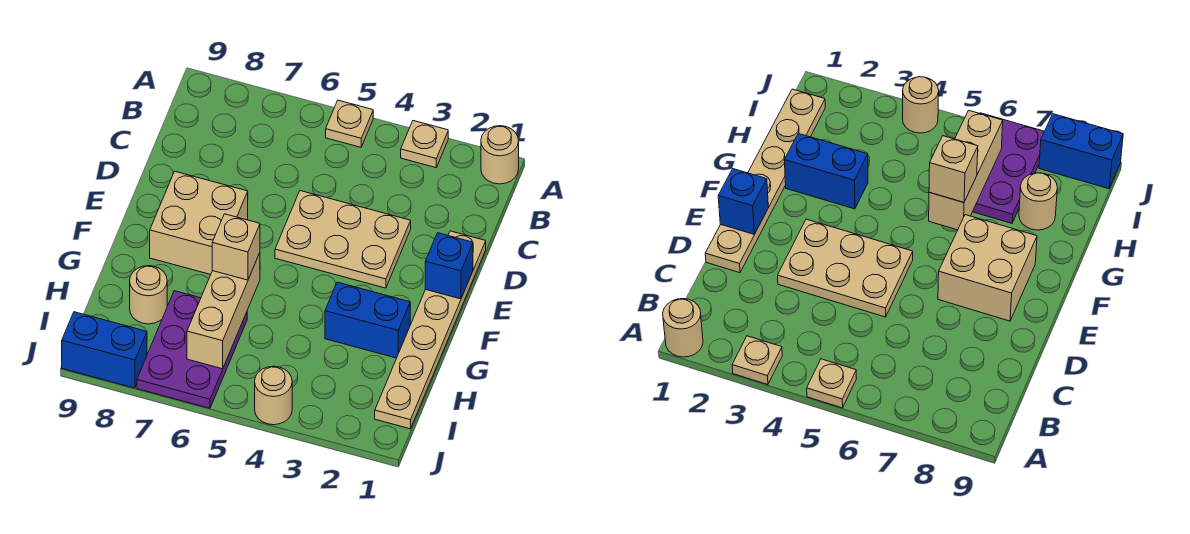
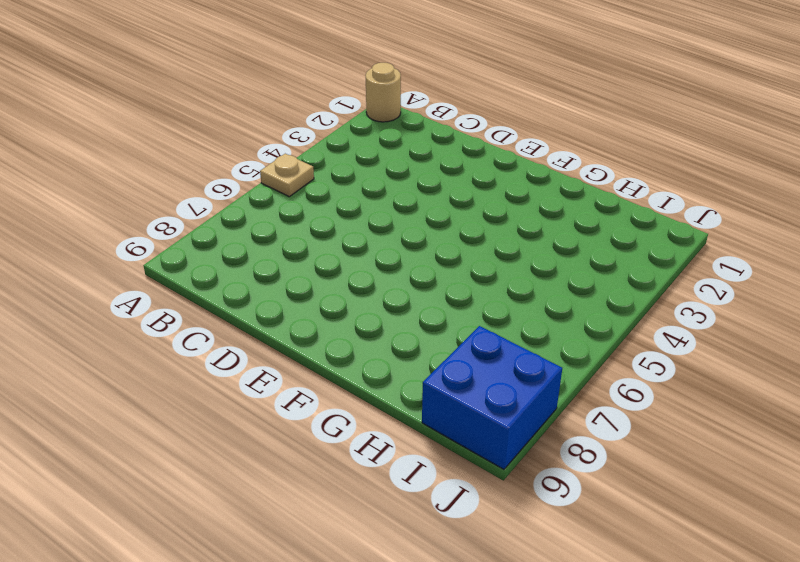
blue brick I8:J9 level 1 -> blue brick J8:J9 level 1
none -> tan plate A3 level 1
none -> tan plate D1:I1 level 1
none -> tan plate D3:E5 level 1

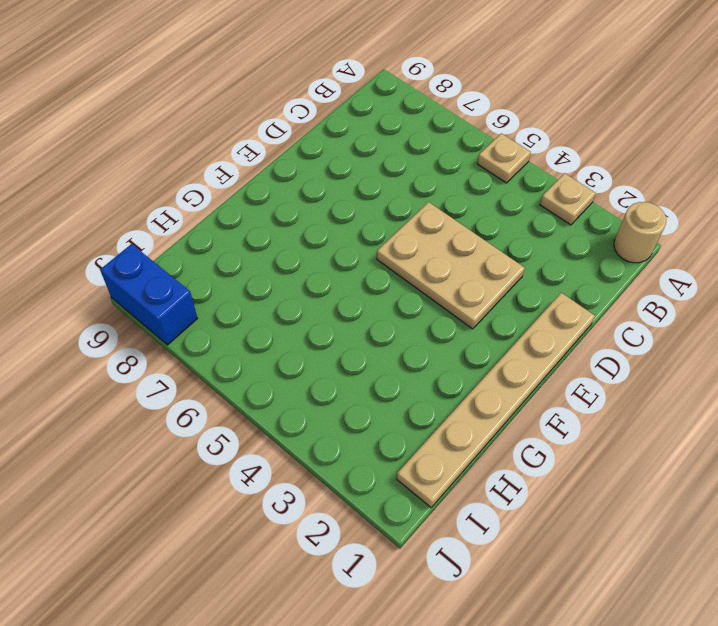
none -> tan brick E7:F8 level 1
none -> blue brick G2:G3 level 1
none -> purple plate H6:J7 level 1

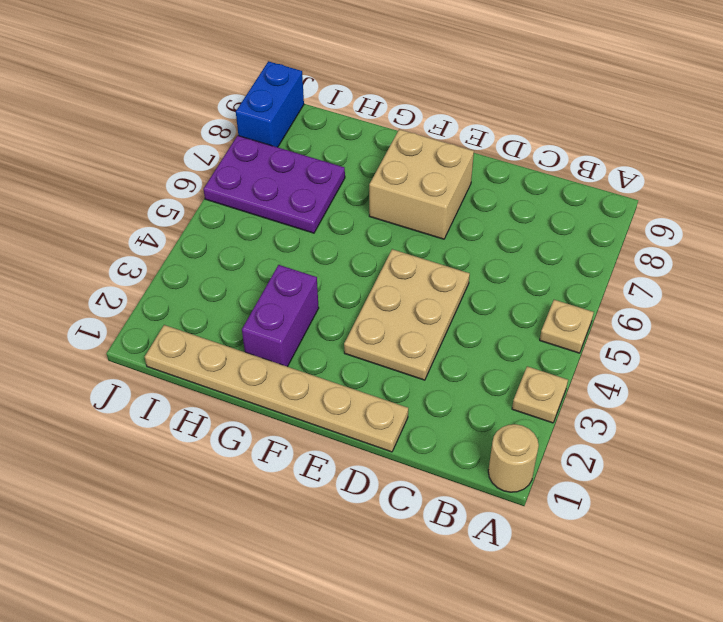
purple brick G2:G3 level 1 -> blue brick G2:G3 level 1
none -> tan round brick H8 level 1
none -> tan round brick J4 level 1
none -> blue brick E1 level 2

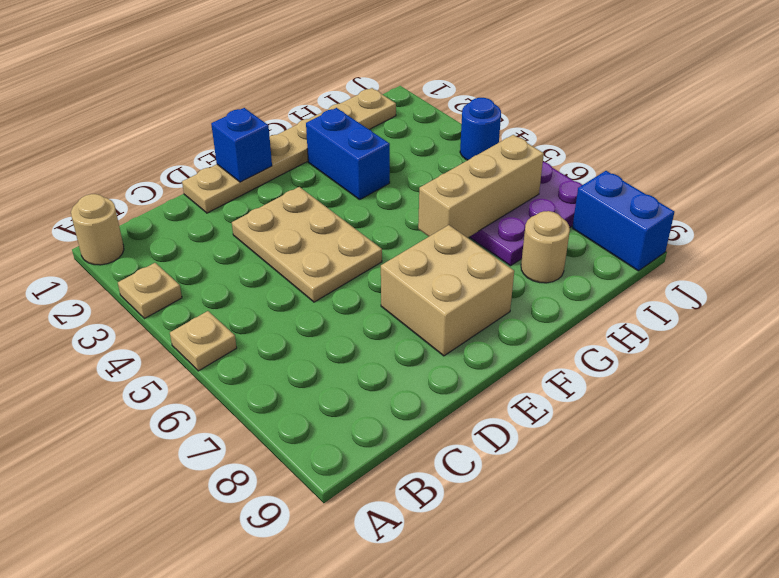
blue round brick J4 level 1 -> tan round brick J4 level 1
none -> tan brick G6 level 3

